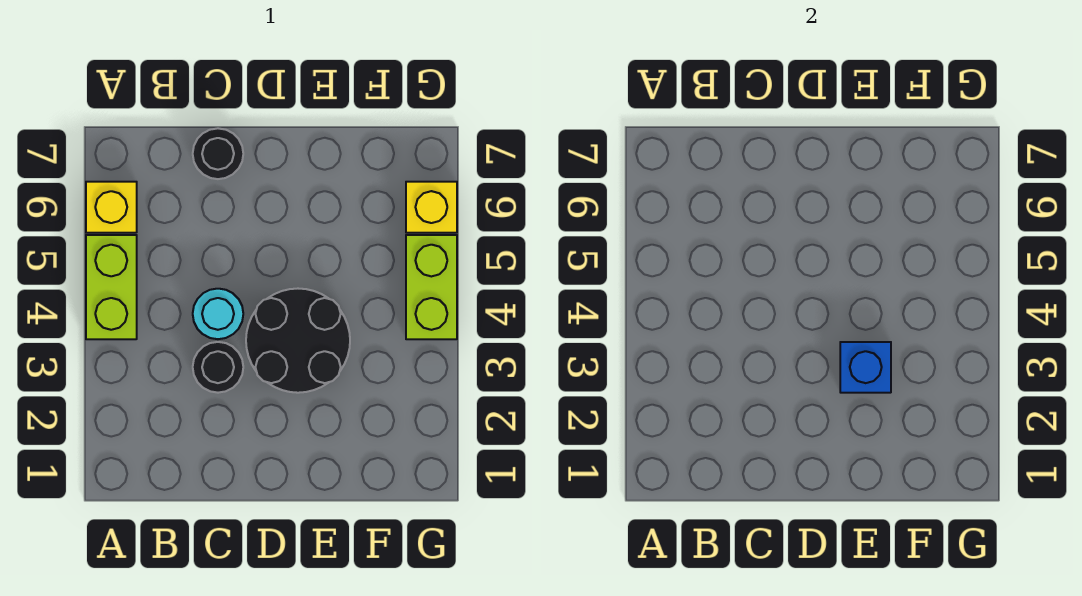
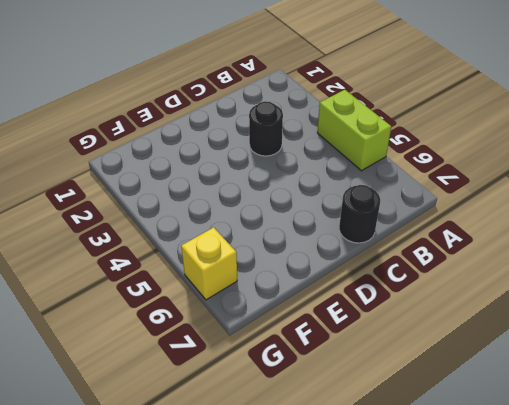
none -> yellow brick A6 level 1
none -> cyan round brick C4 level 1

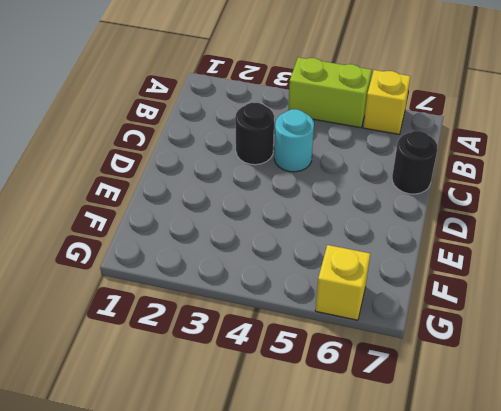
none -> black round brick D3:E4 level 1
none -> lime brick G4:G5 level 1

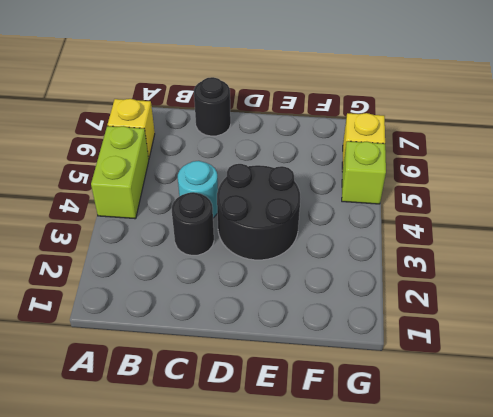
lime brick G5 level 1 -> lime brick G4:G5 level 1
none -> blue brick E3 level 2

